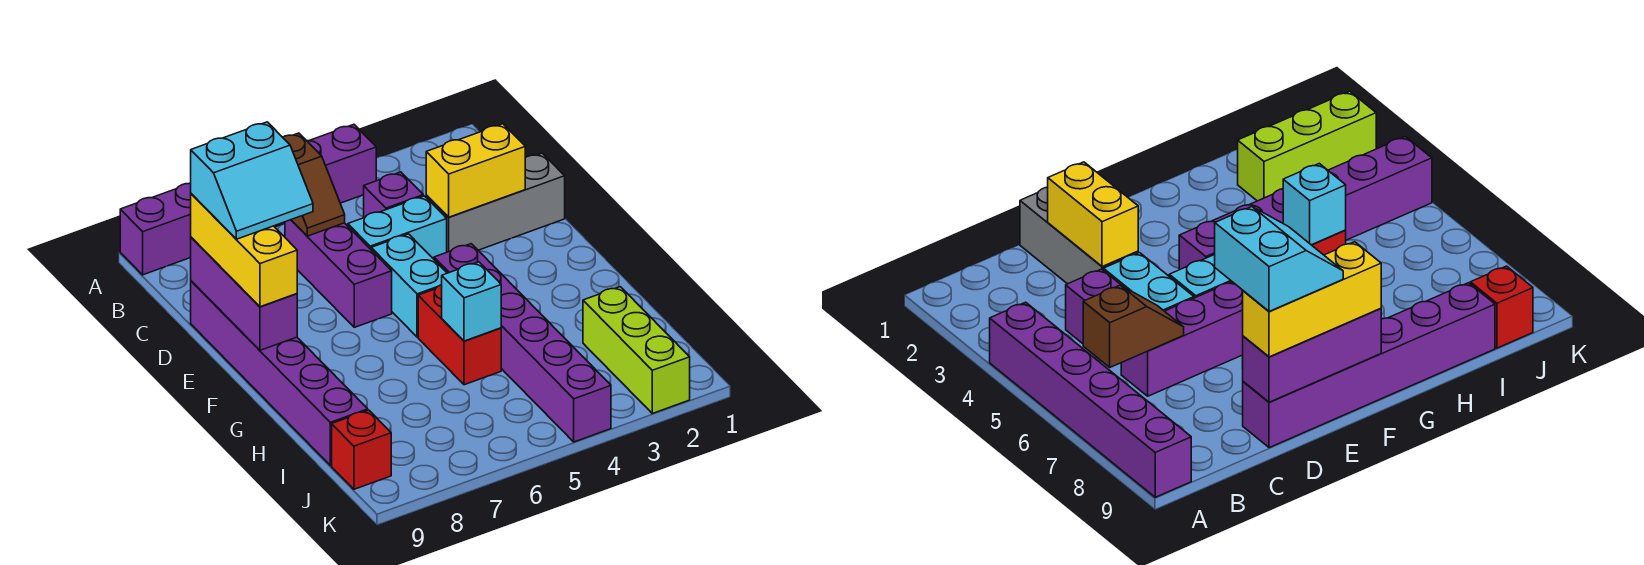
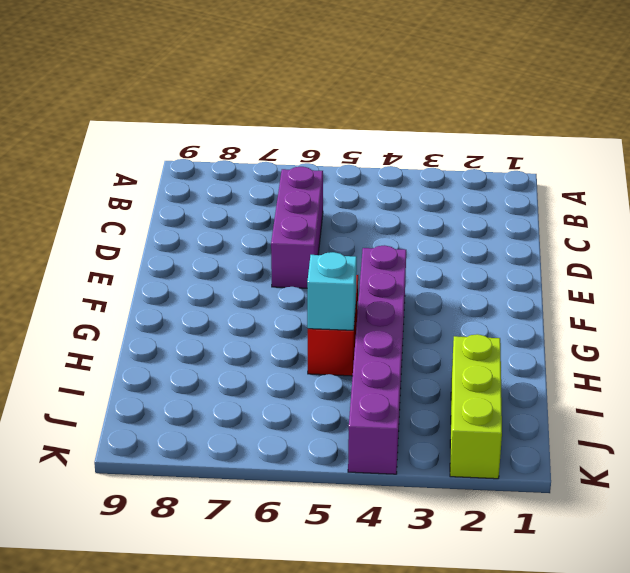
none -> purple brick A4:A9 level 1
none -> purple brick C4 level 1
none -> grey brick D1:D3 level 1

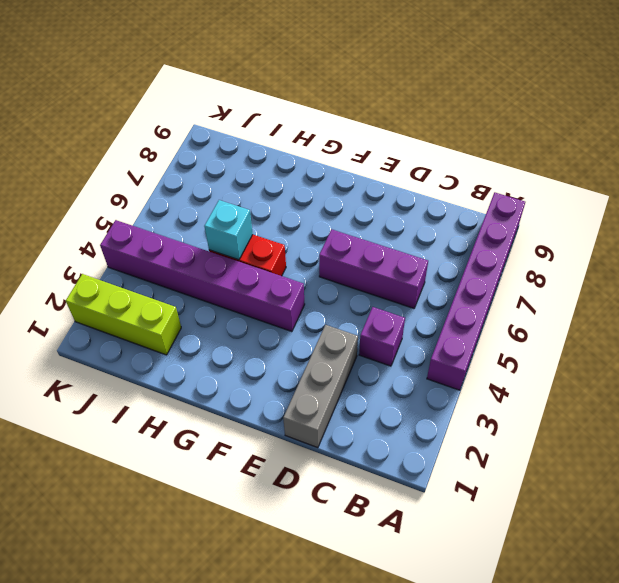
none -> cyan brick D4:D5 level 1
none -> purple brick D9:I9 level 1
none -> cyan brick E5:F5 level 1

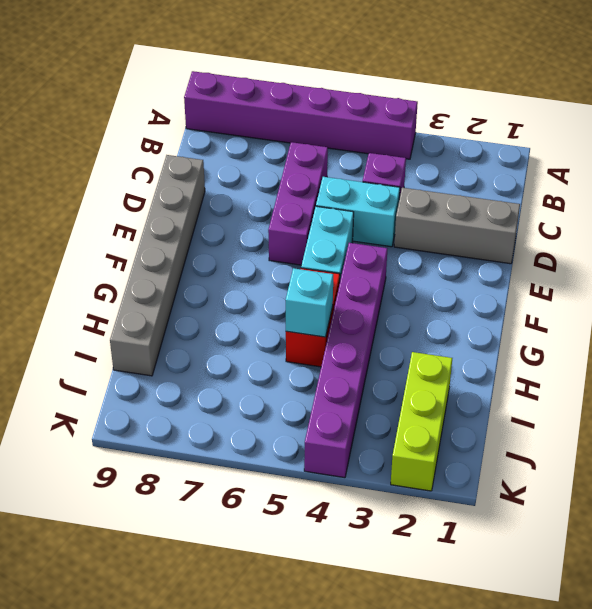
grey brick D9:I9 level 1 -> purple brick D9:I9 level 1
none -> red brick J9 level 1
none -> brown slope B6:C6 level 2 top B
none -> yellow brick D2:D3 level 2

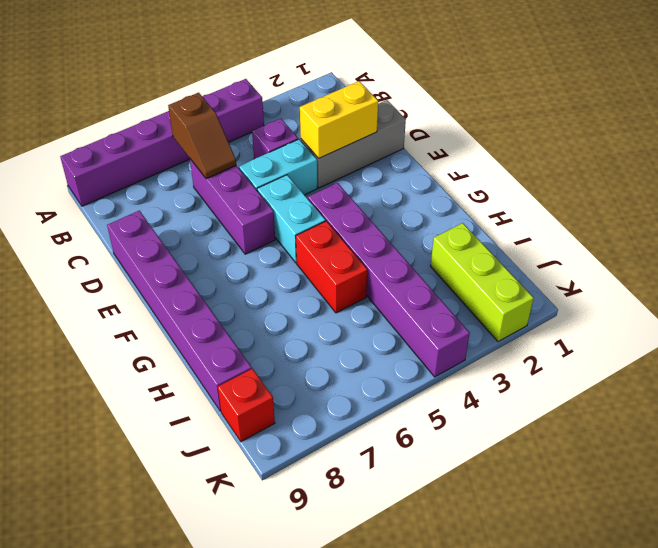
none -> purple brick D9:F9 level 2
none -> cyan brick H5 level 2
none -> yellow brick D9:F9 level 3

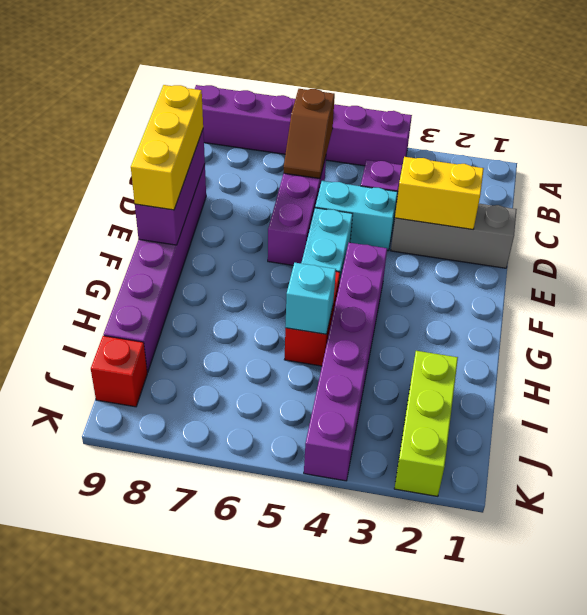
none -> cyan slope D8:E9 level 4 top D

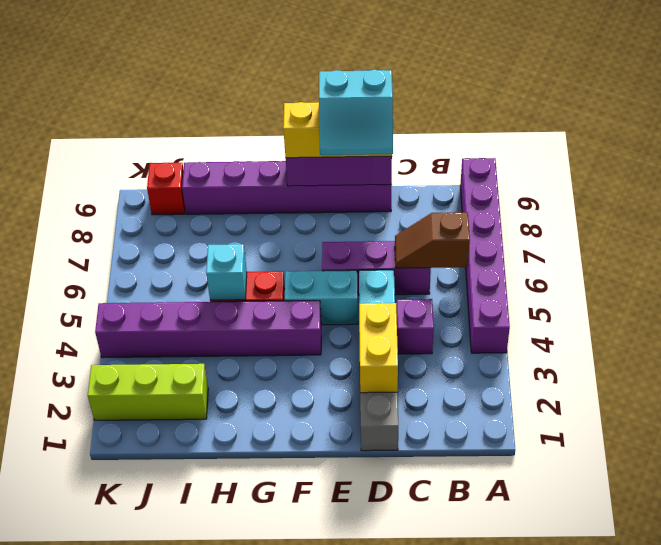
cyan slope D8:E9 level 4 top 9 -> cyan slope D8:E9 level 4 top D

